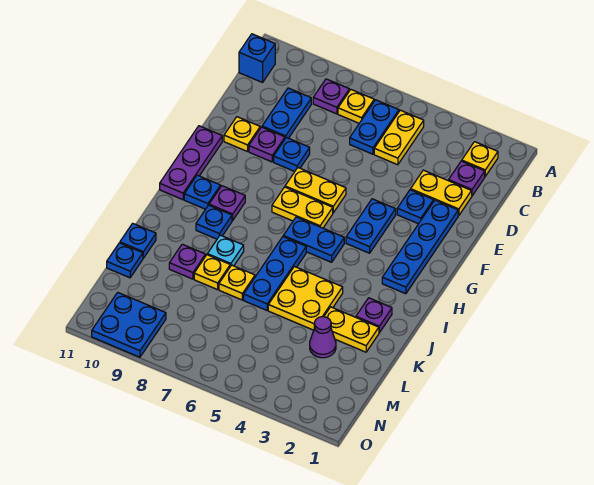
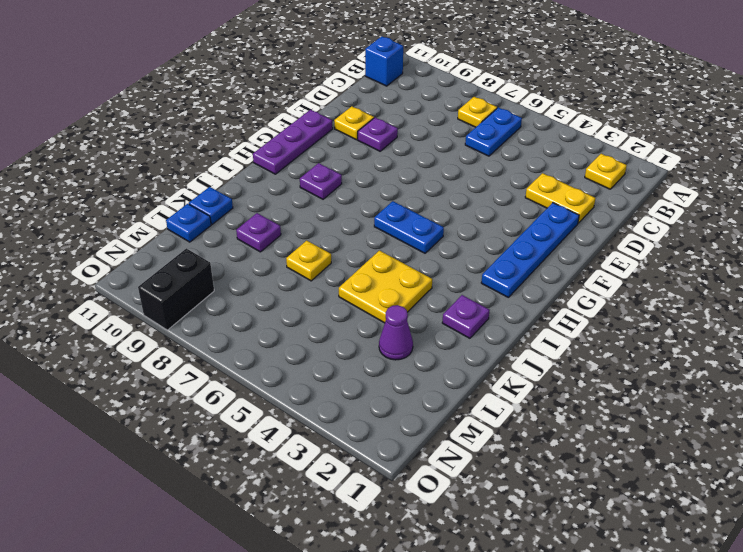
black brick N9:O9 level 1 -> blue plate N9:O10 level 1
none -> yellow plate B5:C5 level 1
none -> purple plate B8 level 1
none -> purple plate C2 level 1
none -> blue plate C9:D9 level 1

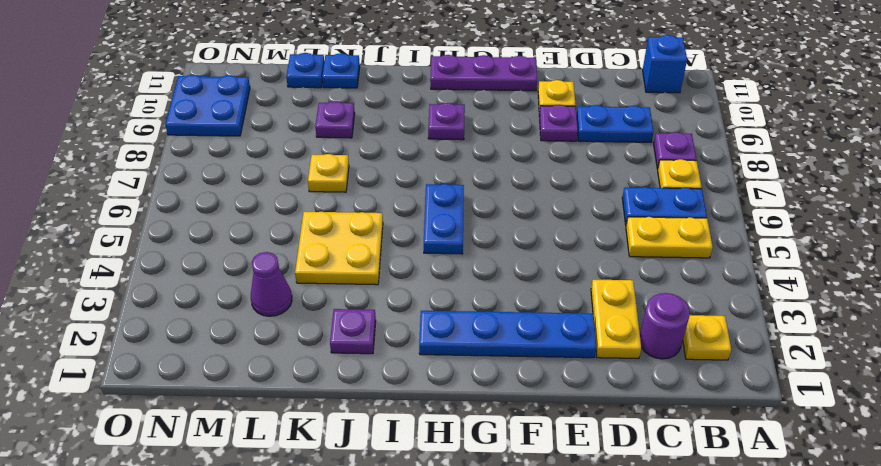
purple round brick C2 level 1 -> purple plate C2 level 1
none -> blue plate E3 level 1
none -> blue plate E8 level 1
none -> blue plate F4:G4 level 1
none -> yellow plate F6:F7 level 1

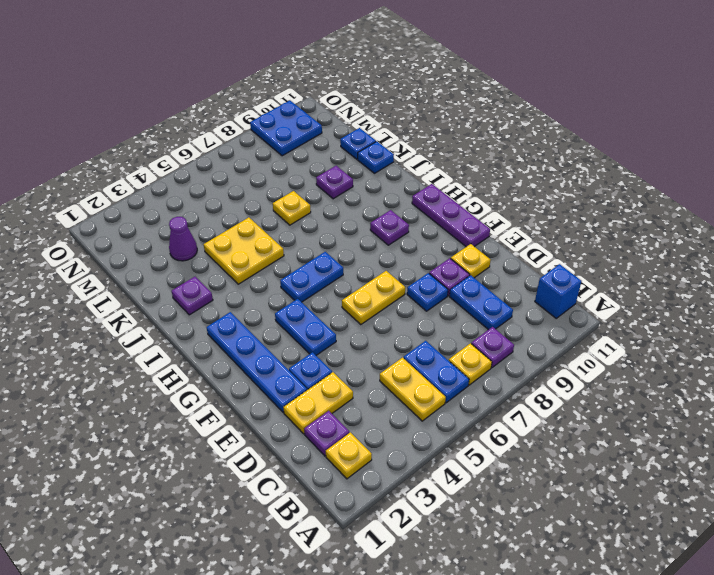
none -> yellow plate G6:G7 level 1
none -> blue plate H10 level 1
none -> blue plate I6:K6 level 1
none -> blue plate I9 level 1

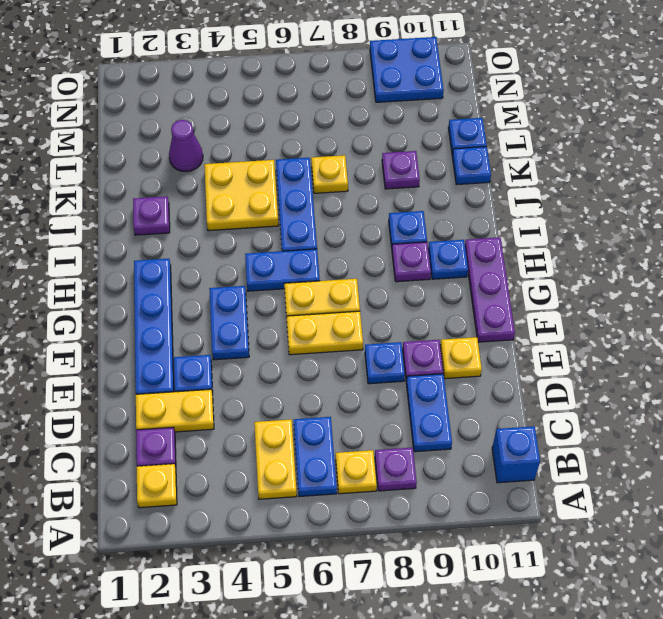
none -> cyan plate J8 level 1
none -> yellow plate K2:K3 level 1
none -> yellow plate K8 level 1

